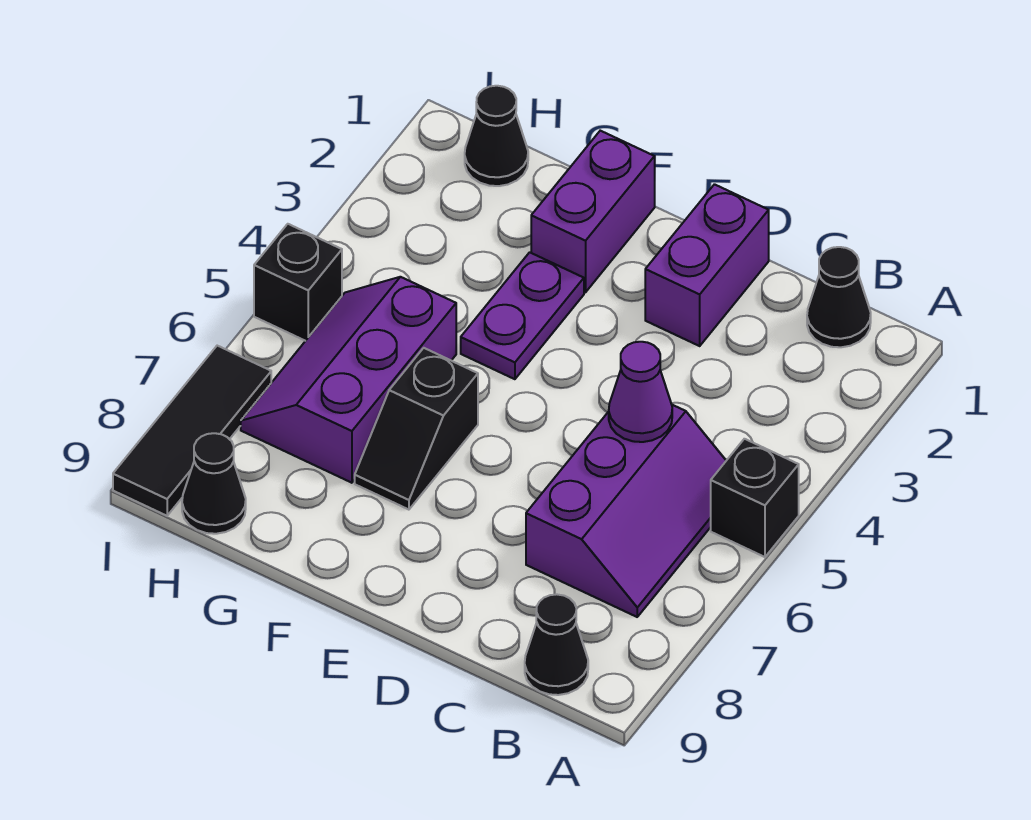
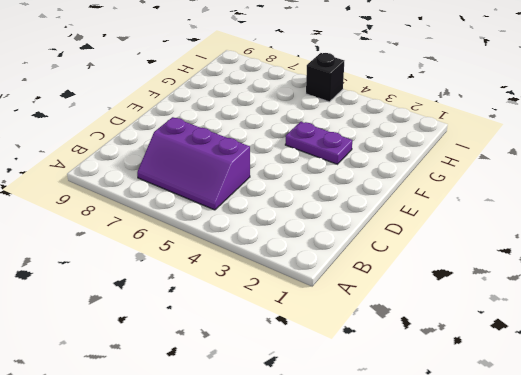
none -> black brick A5 level 1
none -> black cone B1 level 1
none -> black cone B9 level 1

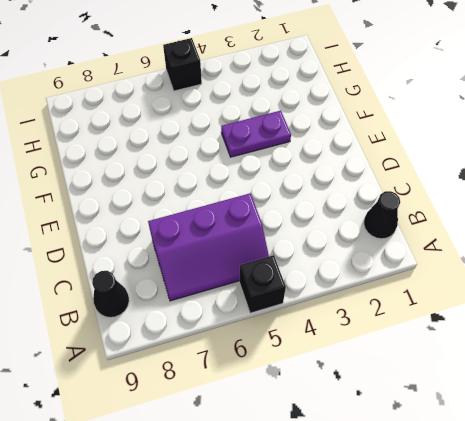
none -> purple brick D1:D2 level 1
none -> purple brick F1:F2 level 1
none -> black slope F6:F7 level 1 top 6

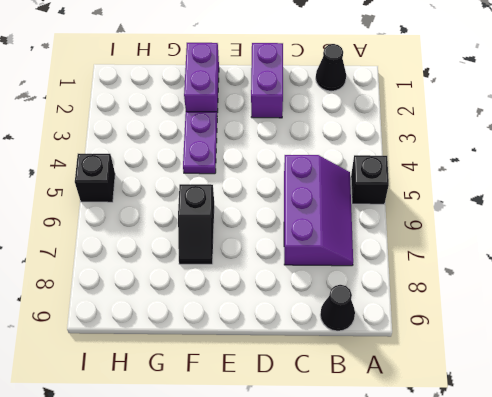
none -> purple slope G5:H7 level 1 top G
none -> black cone H1 level 1
none -> black cone H9 level 1

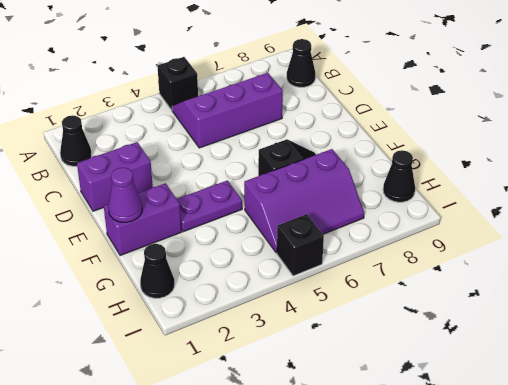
purple cone F1 level 2 -> purple cone C5 level 2
none -> black tile I7:I9 level 1

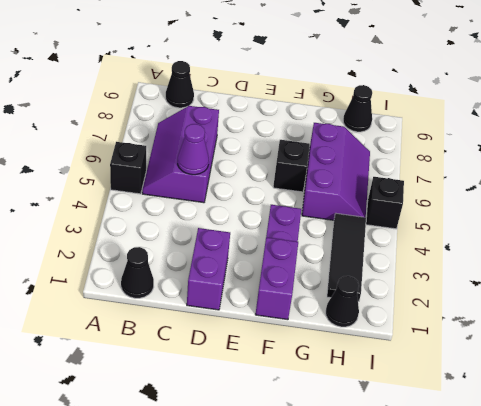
black tile H2:H4 level 1 -> black tile I7:I9 level 1

